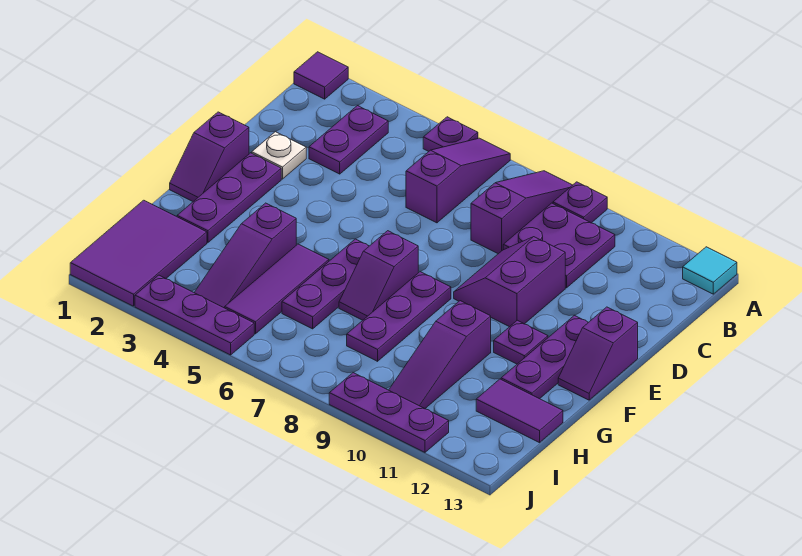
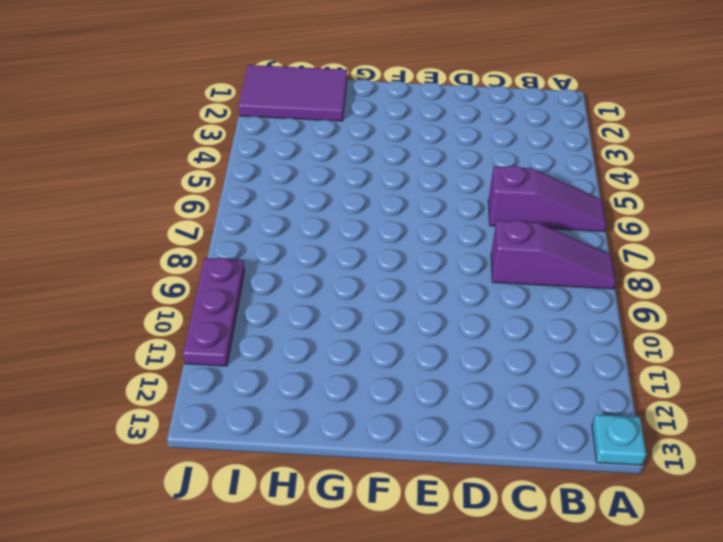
cyan plate A13 level 1 -> cyan tile A13 level 1
none -> purple tile A1 level 1
none -> purple plate A5 level 1
none -> purple plate A9 level 1

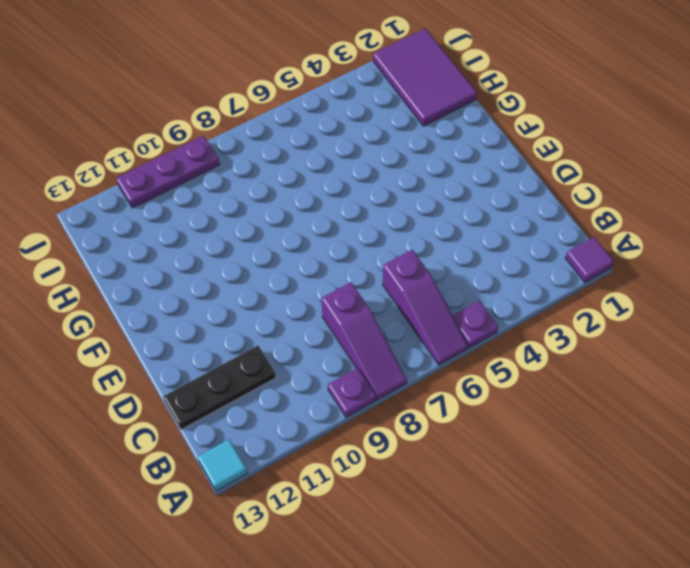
black plate C11:C13 level 1 -> none
none -> purple plate B3:C3 level 1
none -> purple plate B9:C10 level 1
none -> white plate D2 level 1

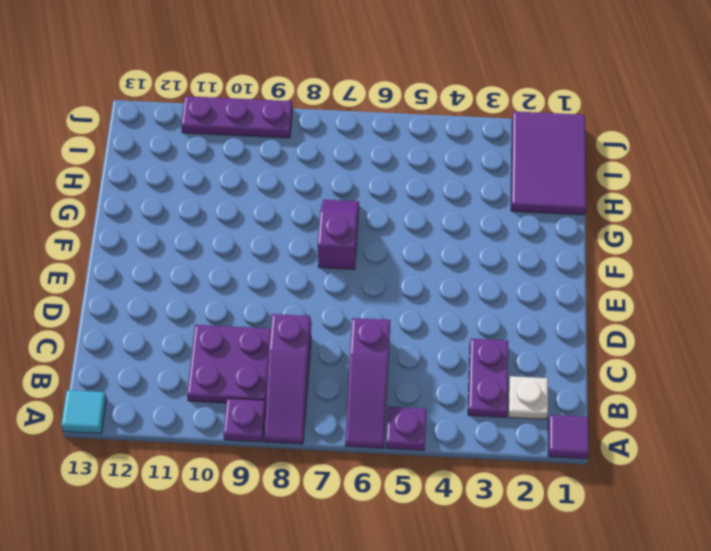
white plate B2 level 1 -> white plate D2 level 1
none -> purple slope D9:E10 level 1 top 10
none -> purple slope E1:F1 level 1 top E
none -> purple plate E2:G2 level 1

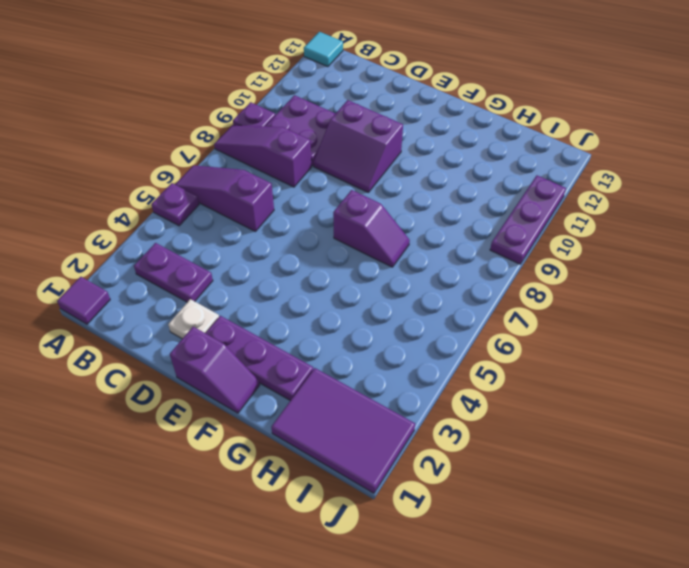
none -> purple plate E12:G12 level 1
none -> purple slope E13:F13 level 1 top E
none -> purple plate F6:H6 level 1

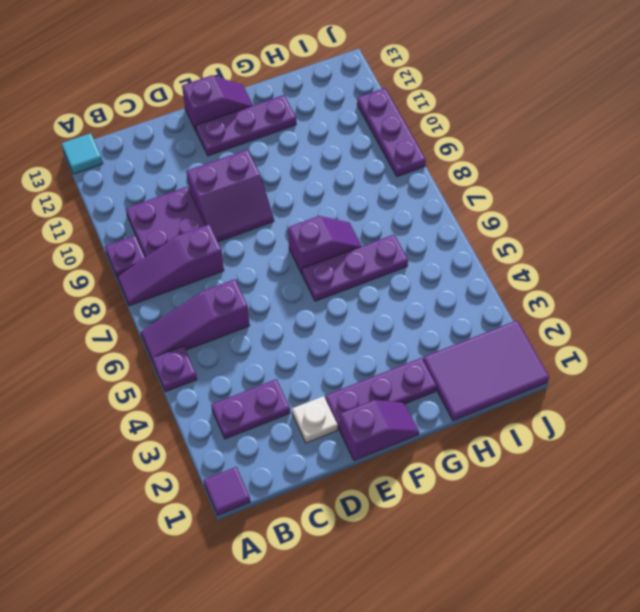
none -> purple plate F8:H8 level 1
none -> purple plate F11 level 1
none -> purple slope G4:I4 level 1 top G

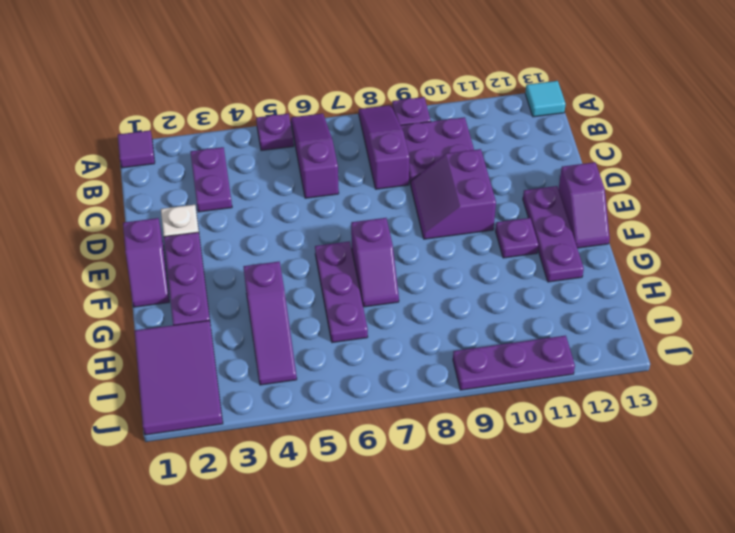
none -> purple plate F8:H8 level 1
none -> purple tile G5:I5 level 1
none -> purple slope G10:I10 level 1 top G

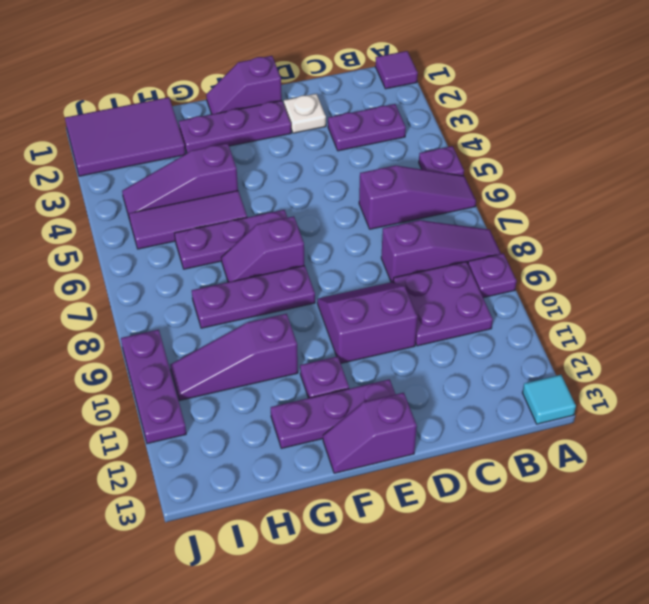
none -> purple tile H12:H13 level 1
none -> purple plate J3:J5 level 1

